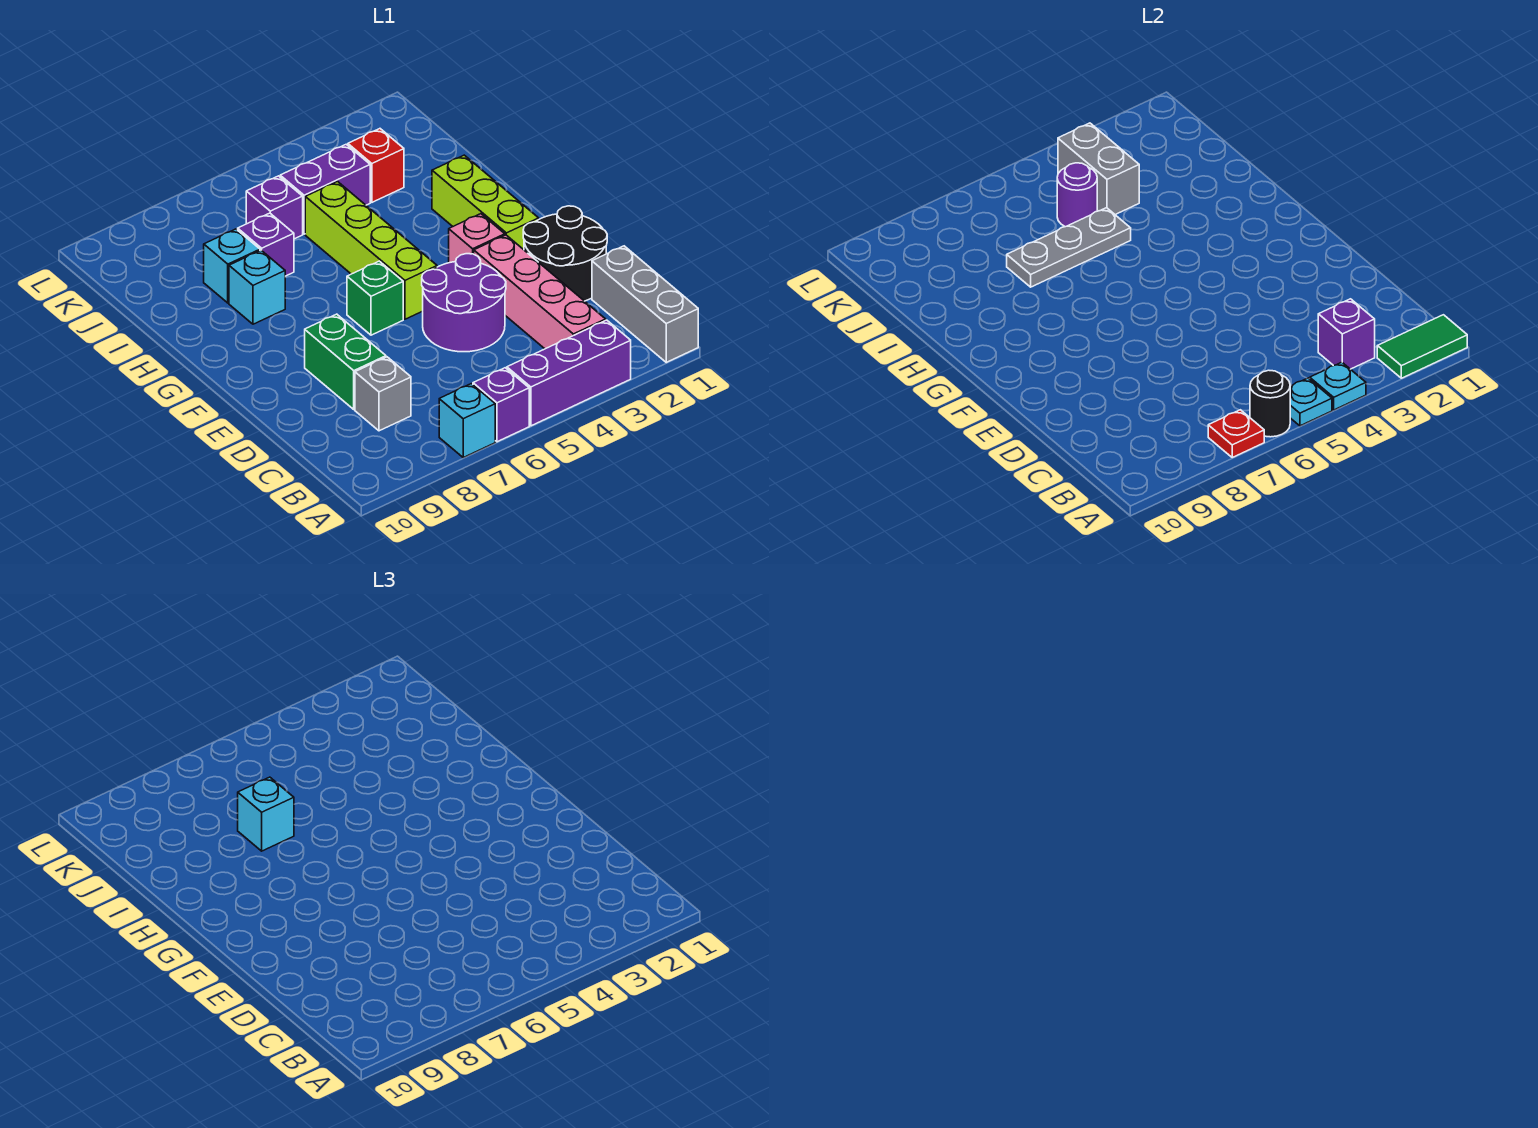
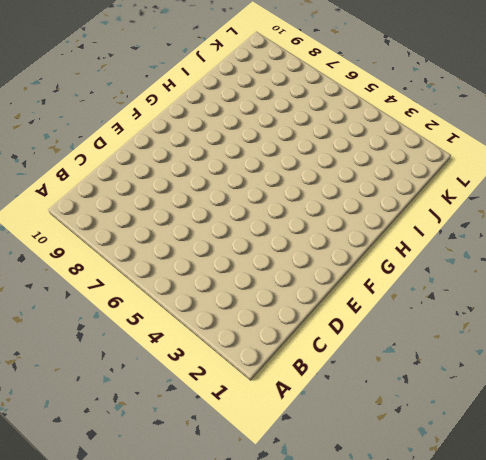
none -> grey brick A1:C1 level 1
none -> purple brick A3:A5 level 1
none -> purple brick A6 level 1

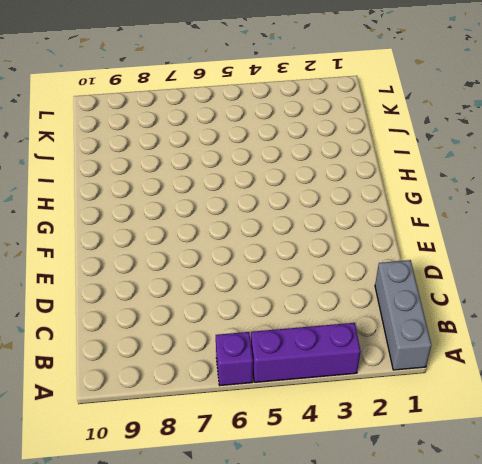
none -> cyan brick A7 level 1
none -> pink brick B3:E3 level 1
none -> grey brick C8 level 1

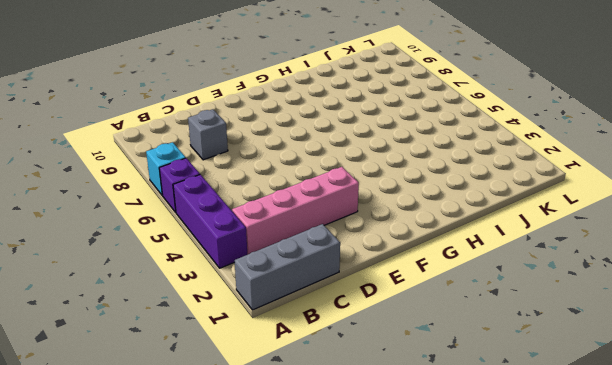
none -> black round brick D1:E2 level 1
none -> purple round brick D4:E5 level 1
none -> green brick D8:E8 level 1

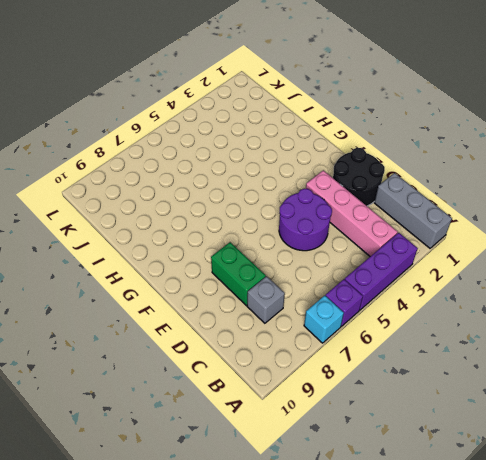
none -> lime brick F2:H2 level 1
none -> pink brick F3 level 1
none -> lime brick F5:I5 level 1

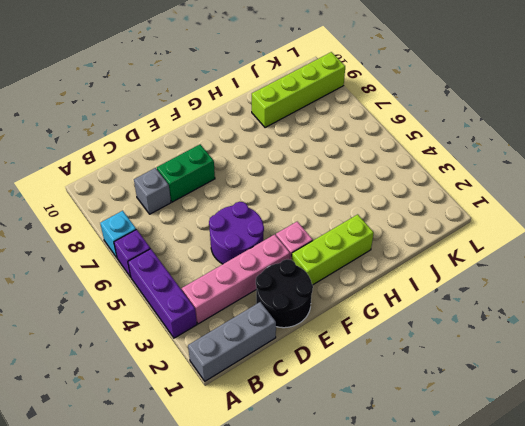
lime brick I9:L9 level 1 -> lime brick F5:I5 level 1
none -> green brick F6 level 1
none -> cyan brick H8 level 1
none -> purple brick I7 level 1

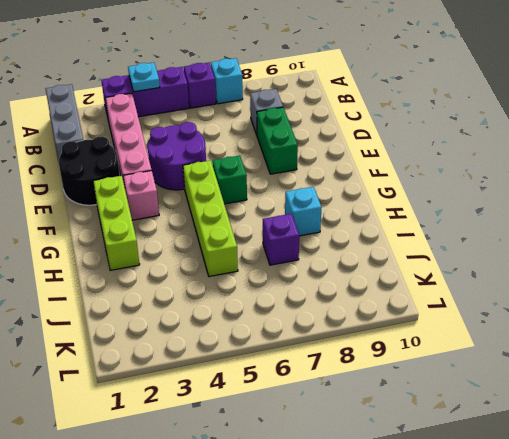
none -> cyan brick I8 level 1
none -> red brick J3 level 1
none -> purple brick J4:J5 level 1

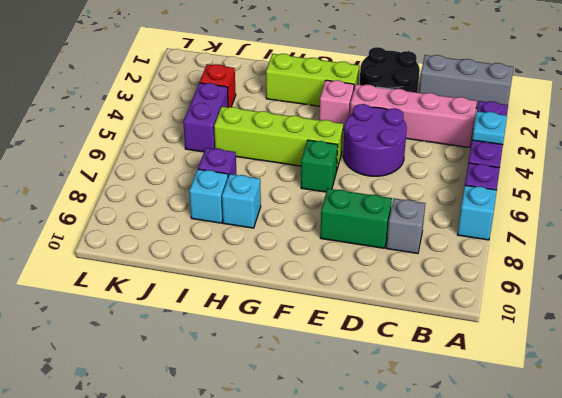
none -> purple brick J6 level 1
none -> green tile A1:A2 level 2
none -> cyan plate A5 level 2

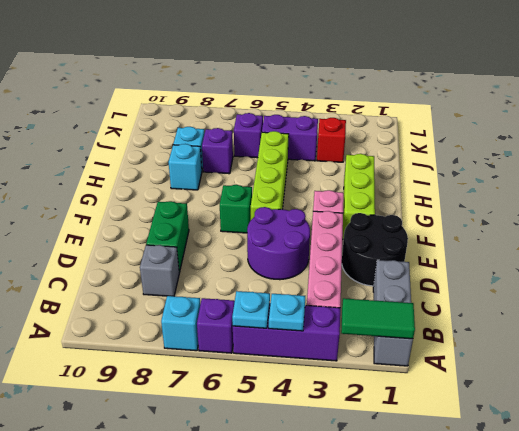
none -> black round brick A6 level 2
none -> red plate A7 level 2
none -> purple brick B3 level 2

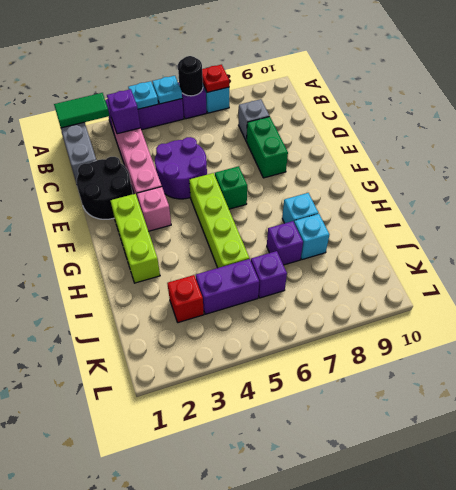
none -> grey plate I5:I7 level 2
none -> grey brick J4:K4 level 2
none -> purple round brick J5 level 2

